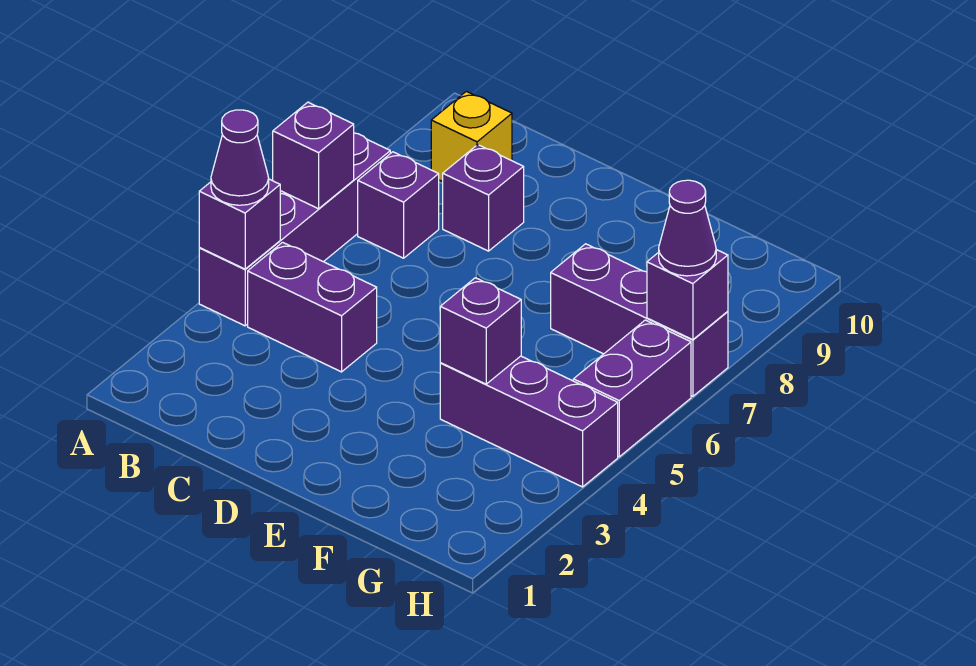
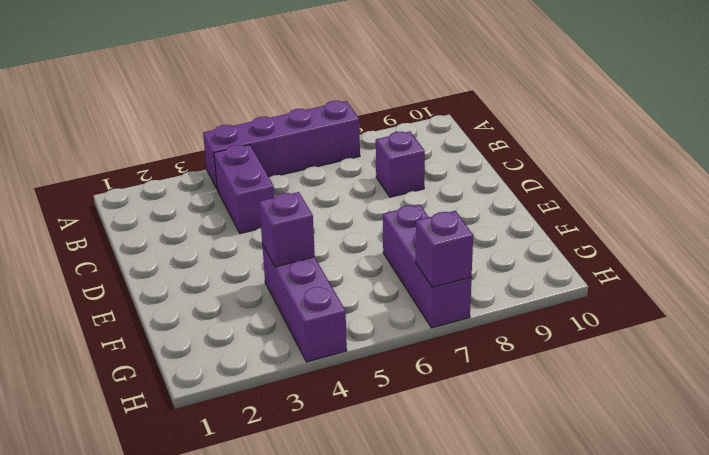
none -> purple brick B7 level 1
none -> yellow brick B9 level 1
none -> purple brick H5:H6 level 1

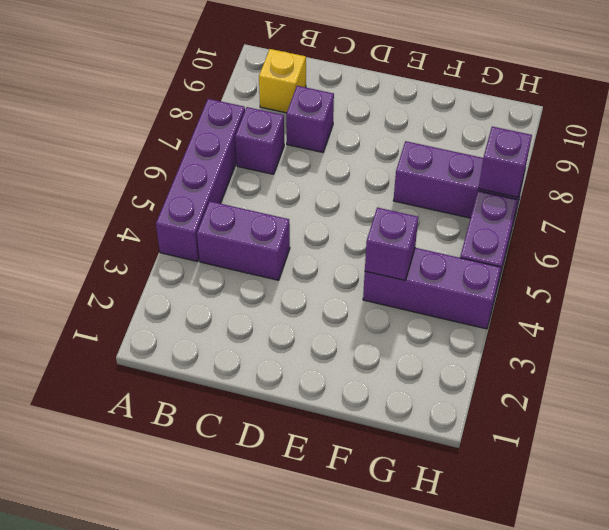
none -> purple brick A4 level 2
none -> purple brick A6 level 2
none -> purple cone A4 level 3

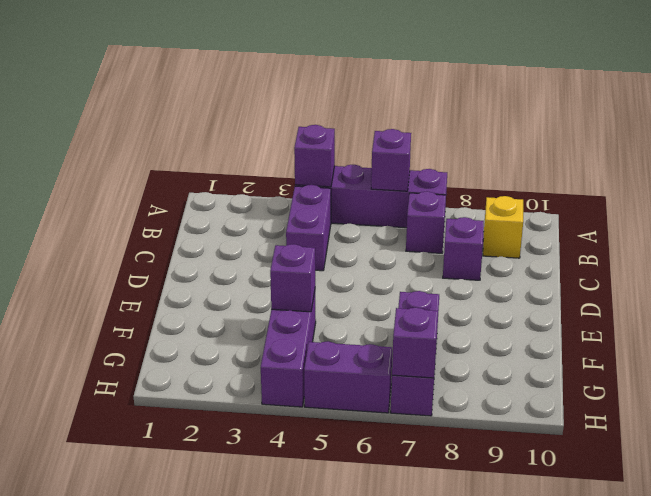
none -> purple cone A4 level 3
none -> purple cone H7 level 3

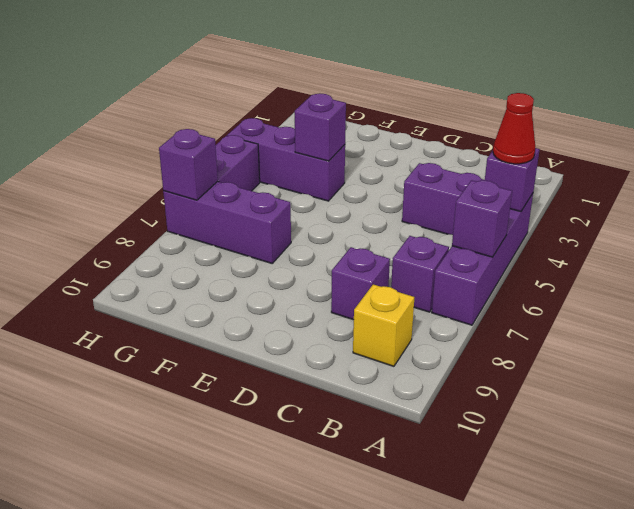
red cone A4 level 3 -> purple cone A4 level 3
none -> purple cone H7 level 3

